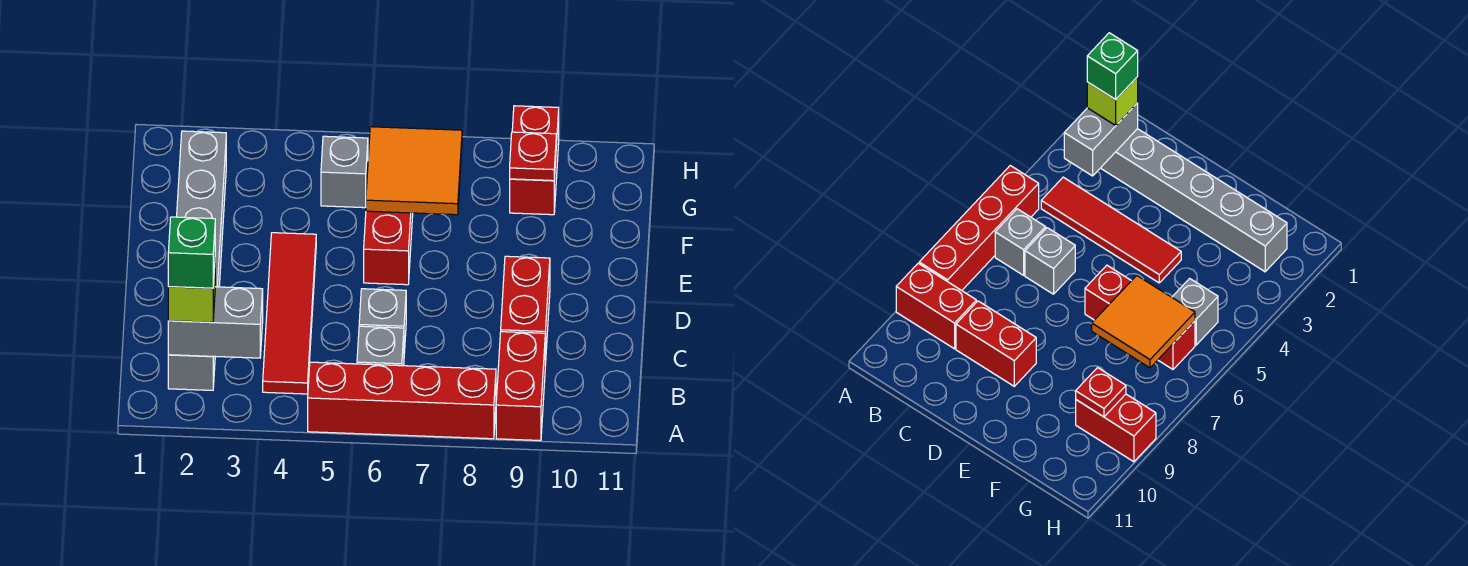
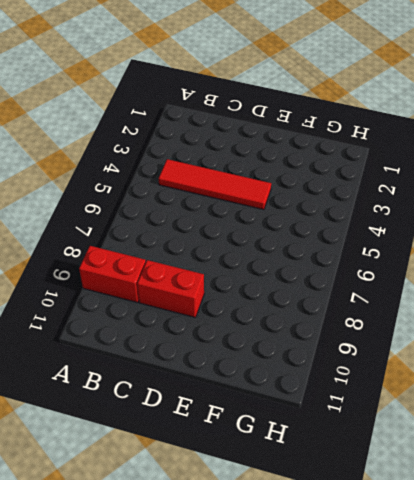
none -> red brick A5:A8 level 1
none -> grey brick B2:G2 level 1
none -> grey brick B6 level 1

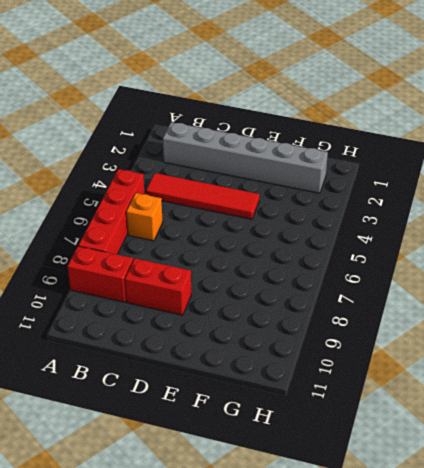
orange brick B6 level 1 -> grey brick B6 level 1
none -> grey brick C6 level 1
none -> red brick E6:G6 level 1
none -> grey brick G5 level 1

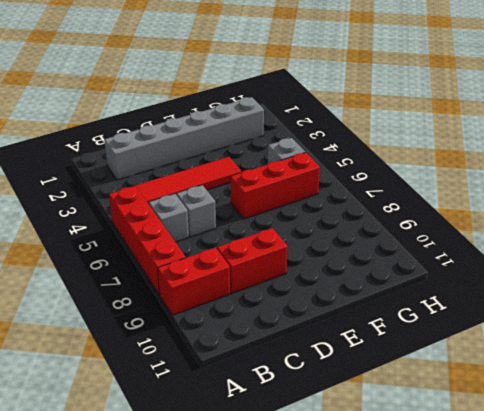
none -> red brick G9:H9 level 1
none -> grey brick B2:B3 level 2
none -> orange tile F6:G7 level 2

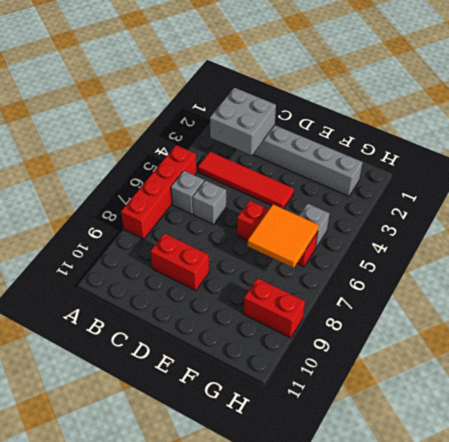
grey brick B2:C3 level 2 -> grey brick B2:B3 level 2
none -> red brick A9:B9 level 1
none -> red plate G9 level 2
none -> lime brick B2 level 3

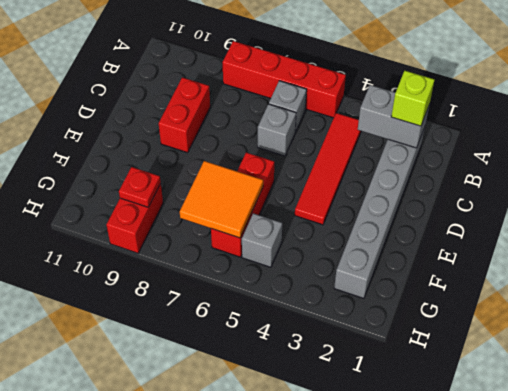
none -> red brick A9:B9 level 1
none -> green brick B2 level 4

